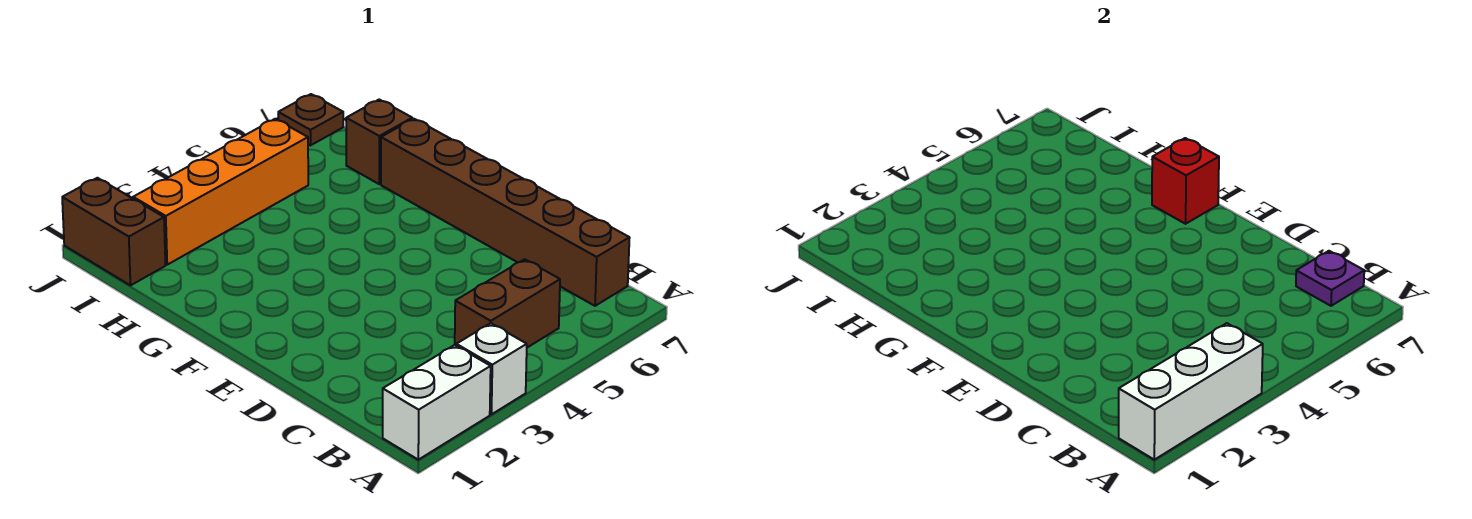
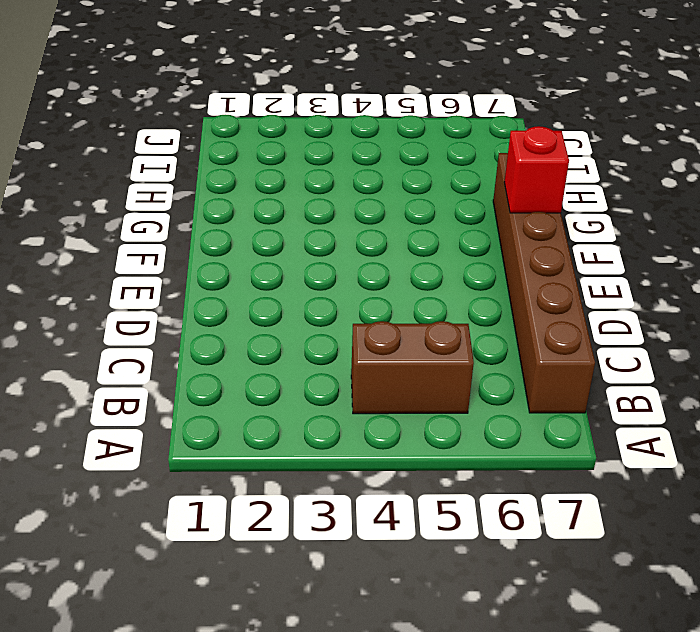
none -> white brick A1:A2 level 1
none -> white brick A3 level 1

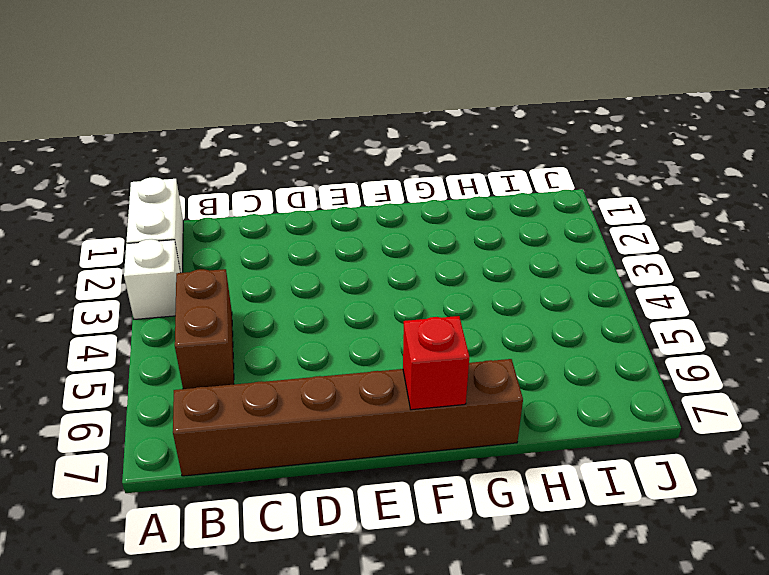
none -> brown brick H7 level 1
none -> brown brick I1:J1 level 1

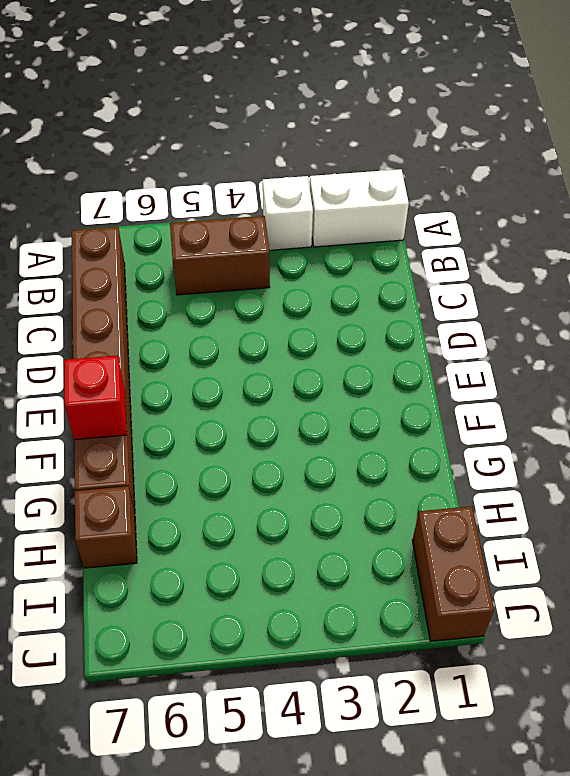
none -> orange brick I2:I5 level 1
none -> brown plate J7 level 1

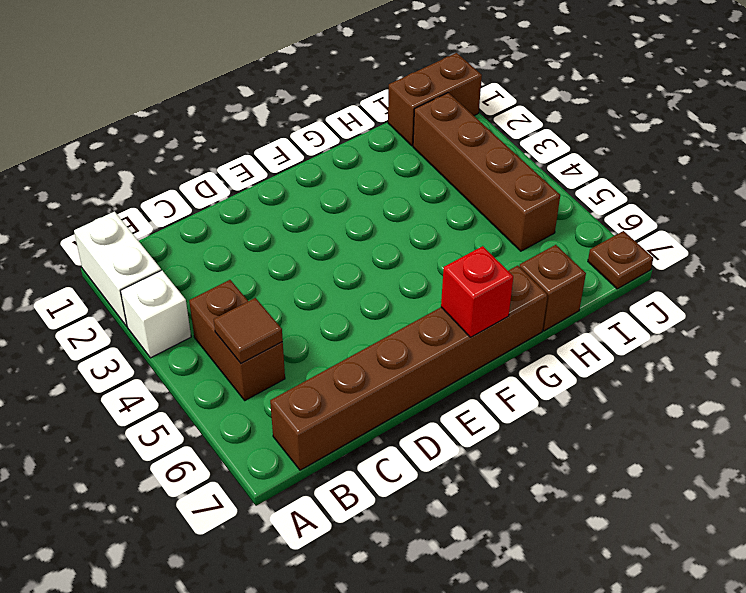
brown tile B5 level 2 -> none
brown brick I2:I5 level 1 -> orange brick I2:I5 level 1
none -> white brick A1:A3 level 2
none -> purple plate B7 level 2

